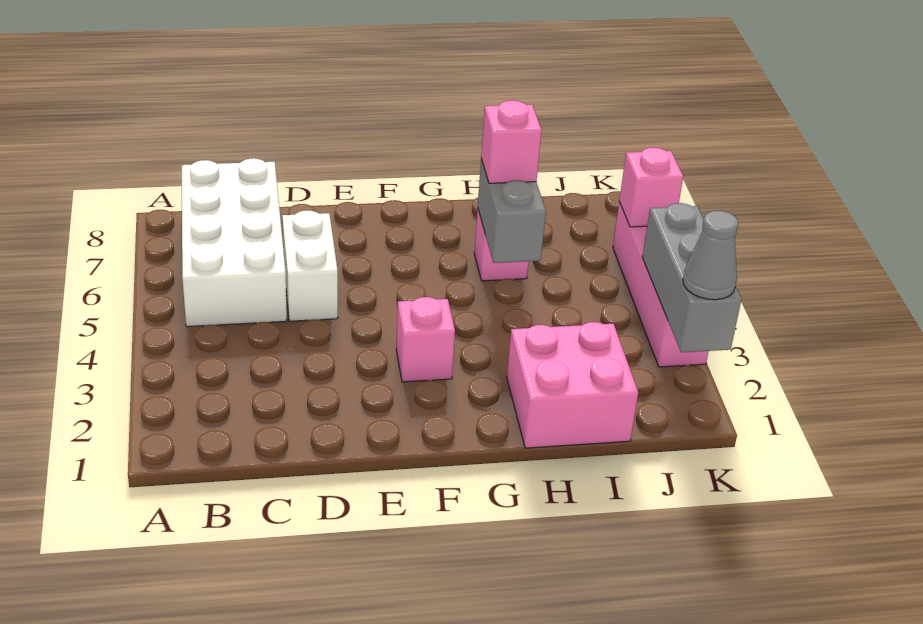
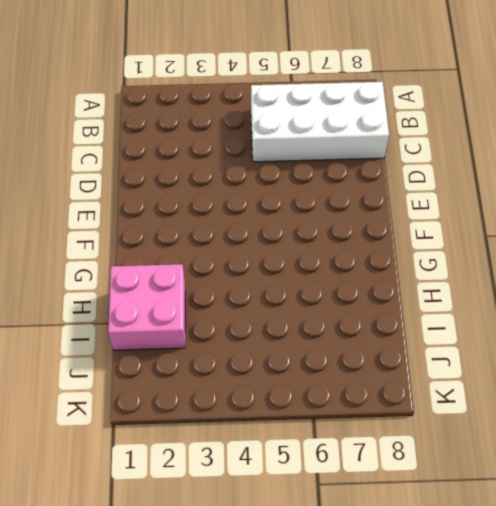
none -> white brick D5:D6 level 1
none -> pink brick F3 level 1

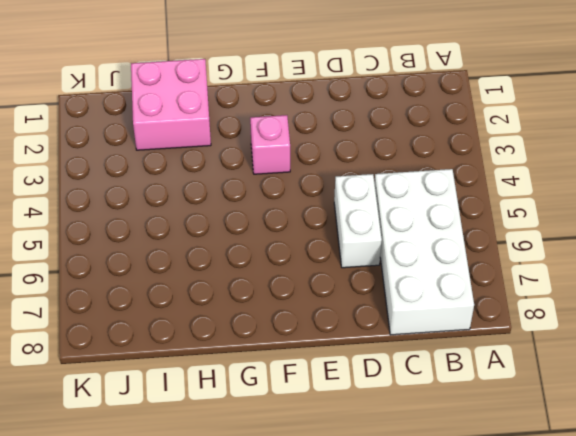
none -> pink brick H6 level 1
none -> pink brick K3:K6 level 1

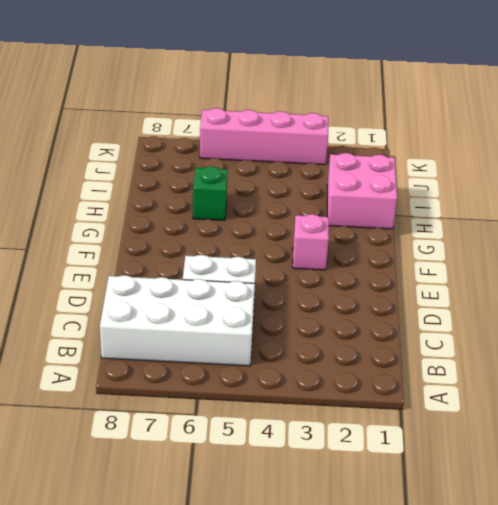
green brick H6 level 1 -> pink brick H6 level 1
none -> grey brick H5:H6 level 2
none -> grey brick K2:K4 level 2

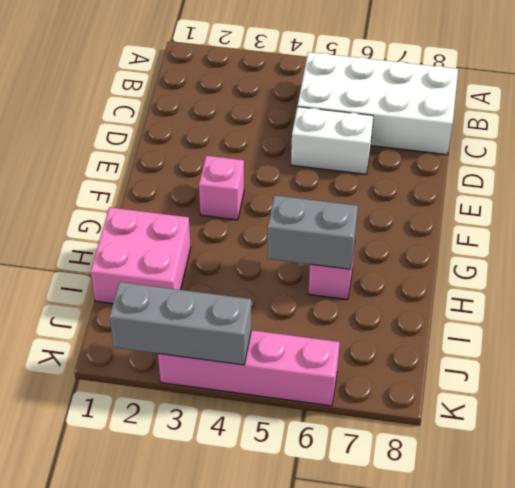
none -> pink brick K6 level 2
none -> pink brick H6 level 3

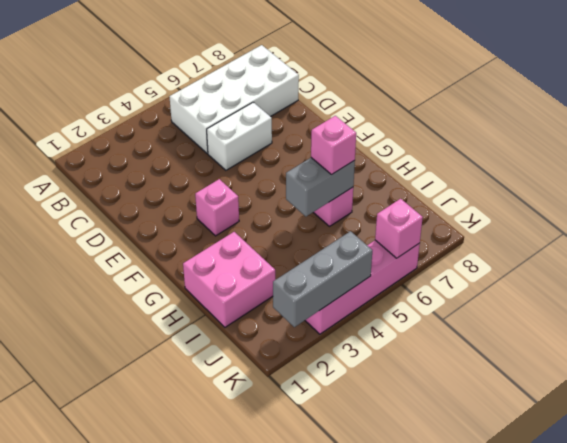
none -> grey cone K2 level 3

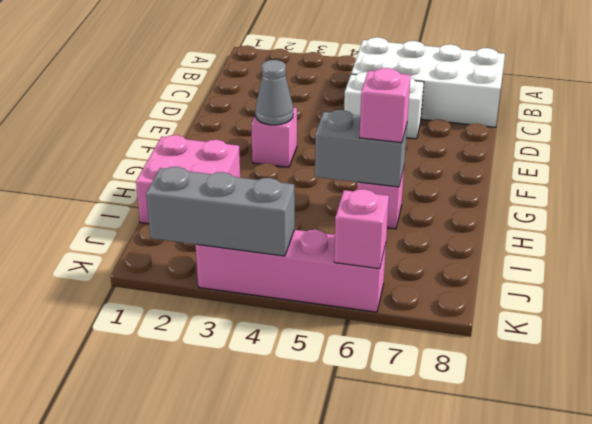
grey cone F3 level 2 -> grey cone K2 level 3

